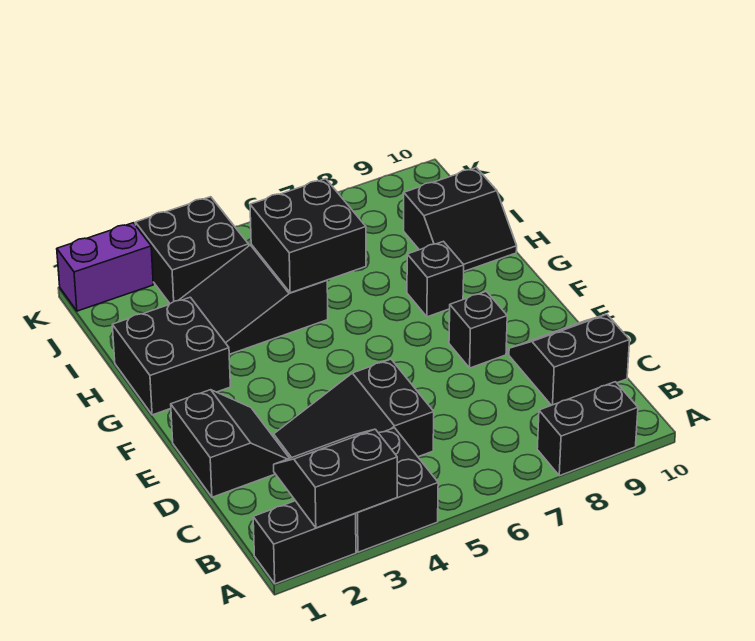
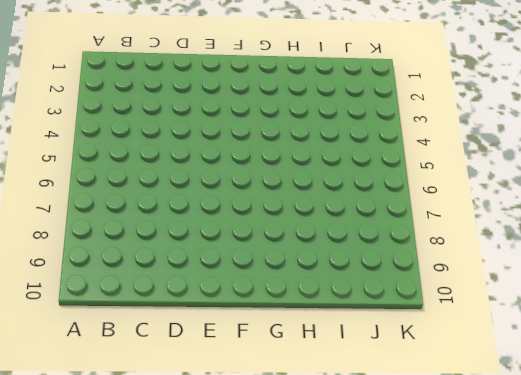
none -> black brick A1:A2 level 1
none -> black brick A3:B4 level 1
none -> black brick A8:A9 level 1

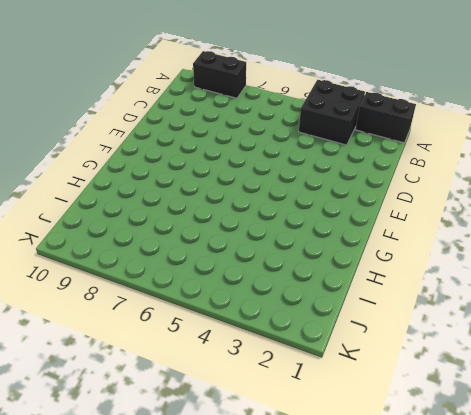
none -> black slope C3:D5 level 1 top 5
none -> black slope C9:D10 level 1 top C
none -> black slope D1:E2 level 1 top 1

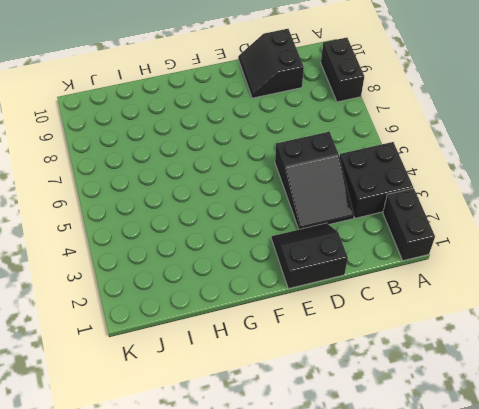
none -> black brick E8 level 1
none -> black brick G1:H2 level 1
none -> black brick G8 level 1

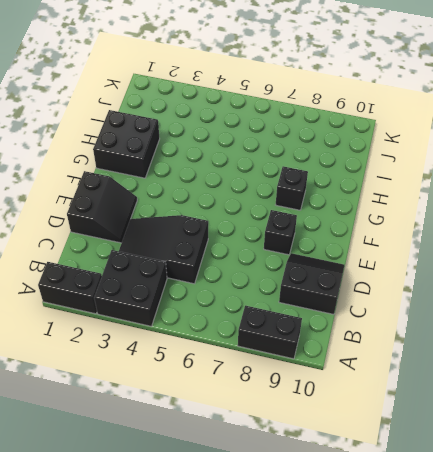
none -> black slope H3:I5 level 1 top 5
none -> black slope H9:I10 level 1 top I
none -> black brick J3:K4 level 1

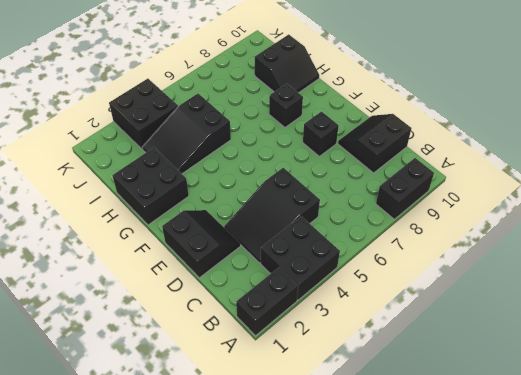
none -> purple brick K1:K2 level 1
none -> black slope A2:B3 level 2 top A
none -> black brick H5:I6 level 2

